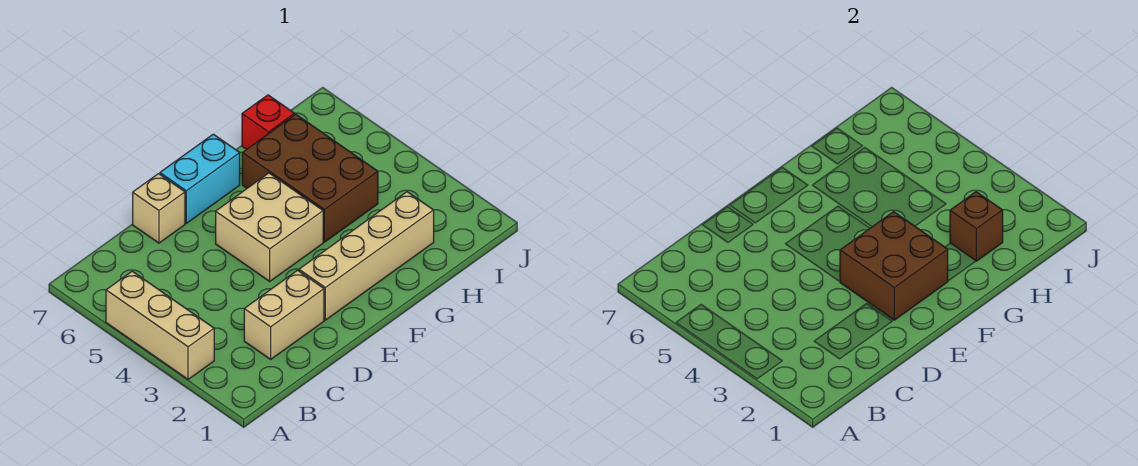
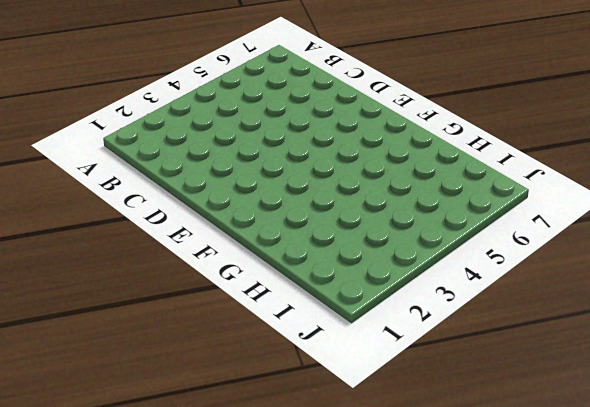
none -> tan brick A3:A5 level 1
none -> tan brick C2:D2 level 1

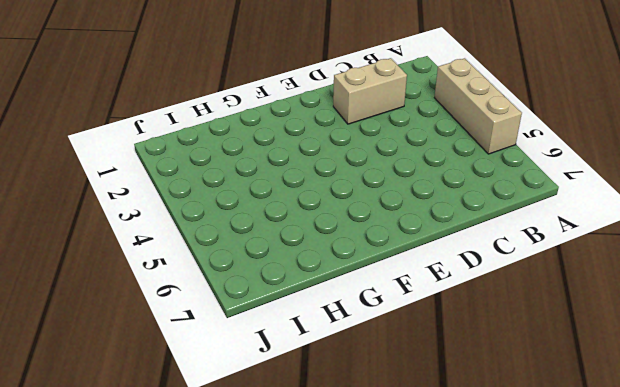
none -> tan brick D7 level 1
none -> tan brick E2:H2 level 1

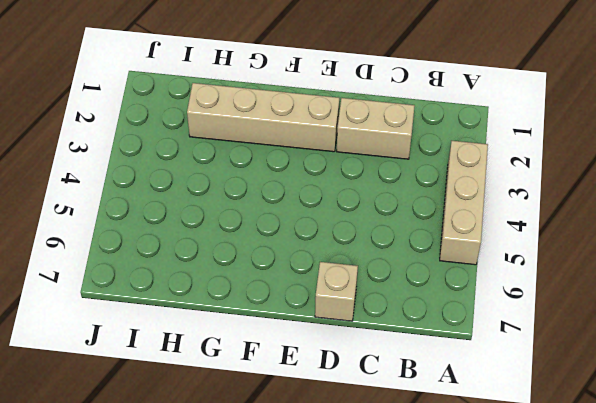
none -> tan brick E4:F5 level 1
none -> cyan brick E7:F7 level 1

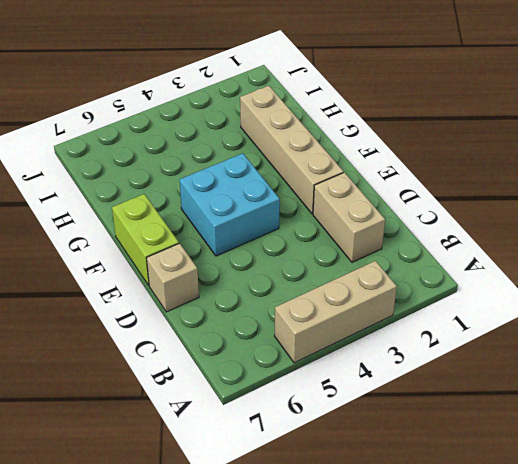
cyan brick E4:F5 level 1 -> tan brick E4:F5 level 1
lime brick E7:F7 level 1 -> cyan brick E7:F7 level 1
none -> brown brick G4:H6 level 1
none -> red brick H7 level 1

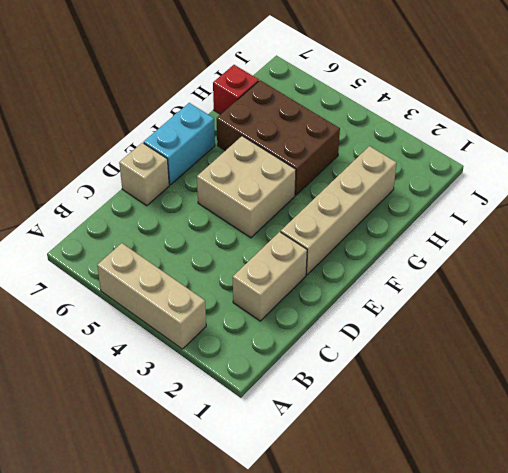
none -> brown brick E2:F3 level 2
none -> brown brick H2 level 2

